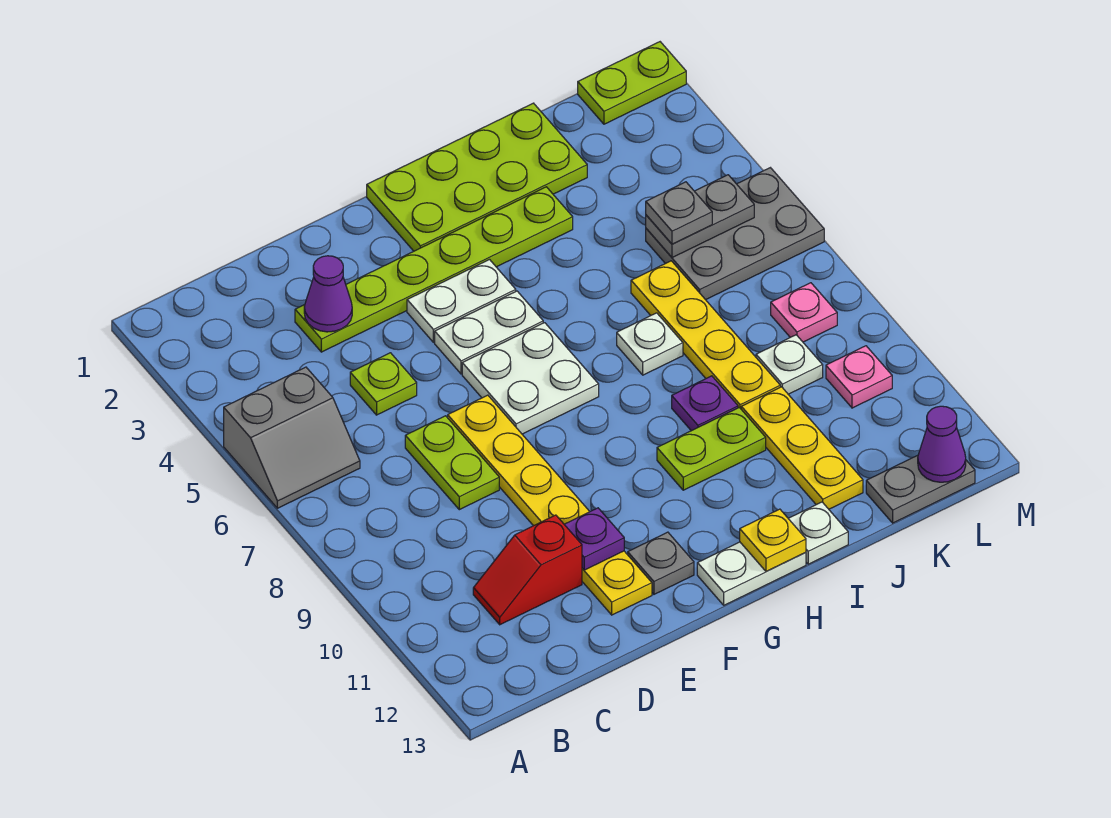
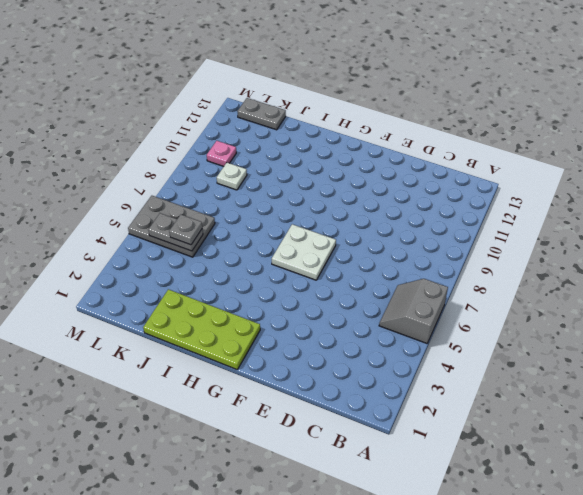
grey slope A5:B6 level 1 top A -> grey slope A5:B6 level 1 top 5
none -> red slope C11:D11 level 1 top D
none -> lime plate D3:I3 level 1
none -> lime plate D5 level 1
none -> lime plate D7:D8 level 1

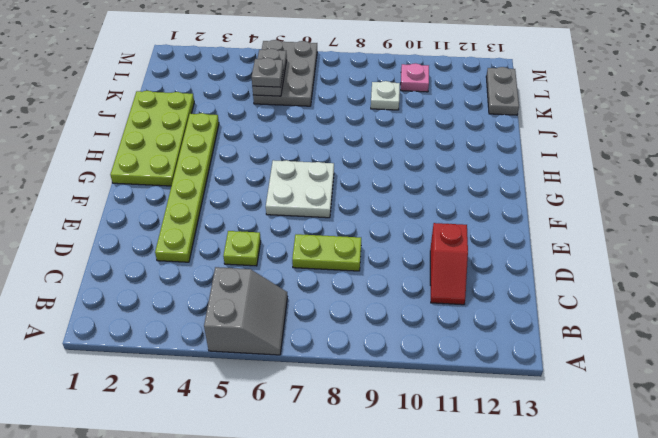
none -> yellow plate E7:E12 level 1
none -> white plate F4:G4 level 1
none -> white plate F5:G5 level 1
none -> grey plate F12 level 1

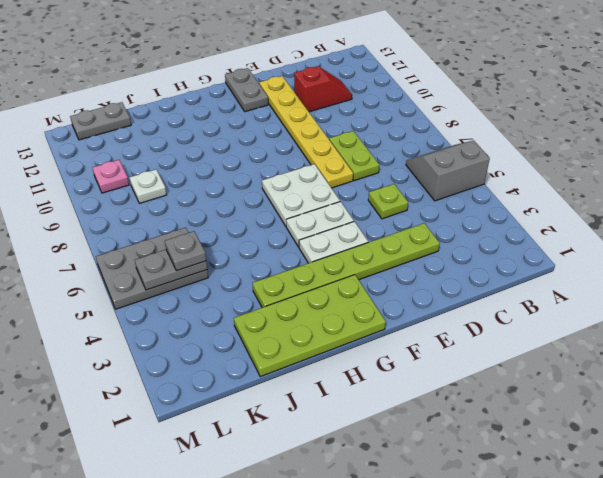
grey plate F12:F13 level 1 -> grey plate F12 level 1
none -> white plate G13:H13 level 1
none -> lime plate H10:I10 level 1
none -> white plate I7 level 1
none -> purple plate I9 level 1

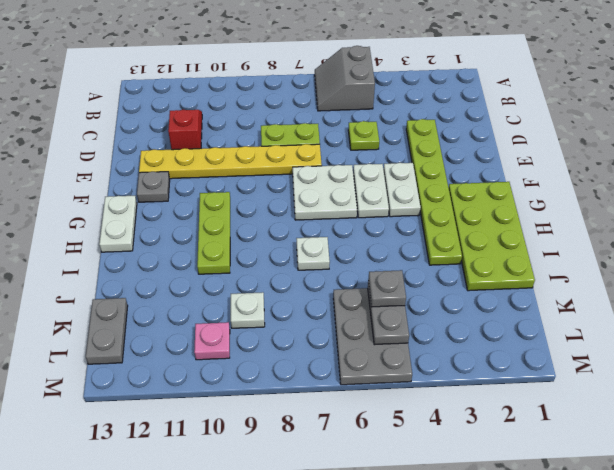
lime plate G10:I10 level 1 -> lime plate H10:I10 level 1
none -> purple plate I9 level 1
none -> white plate I13 level 1
none -> yellow plate J6:J9 level 1
none -> yellow plate J10:J12 level 1

